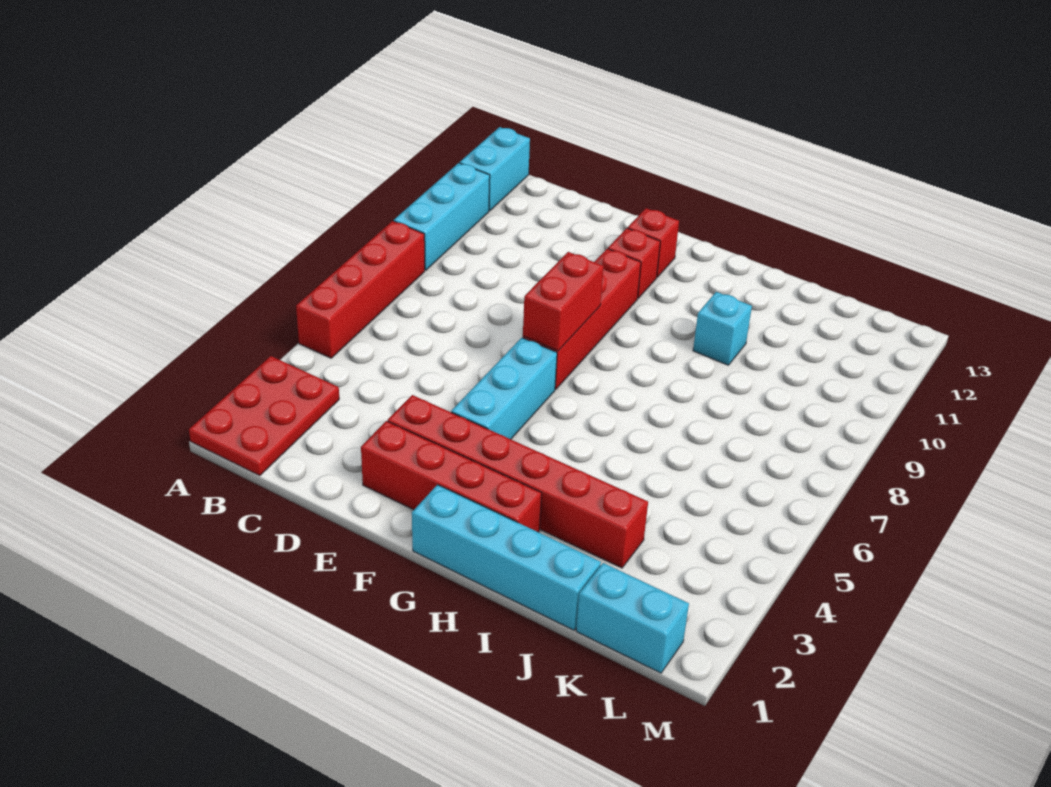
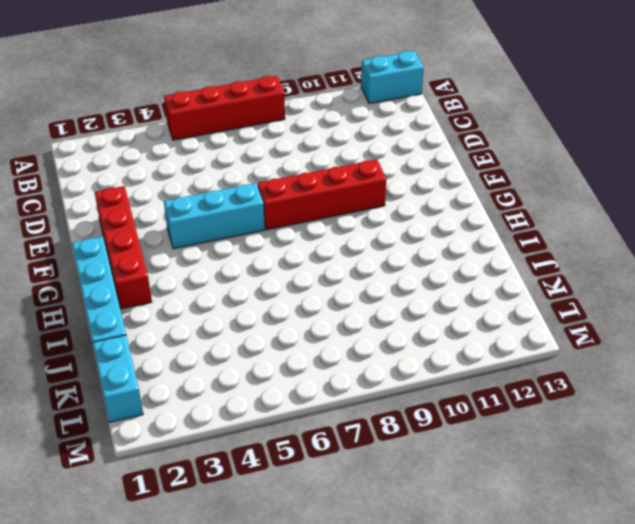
none -> red plate A1:B3 level 1
none -> cyan brick A9:A11 level 1
none -> red brick E3:J3 level 1

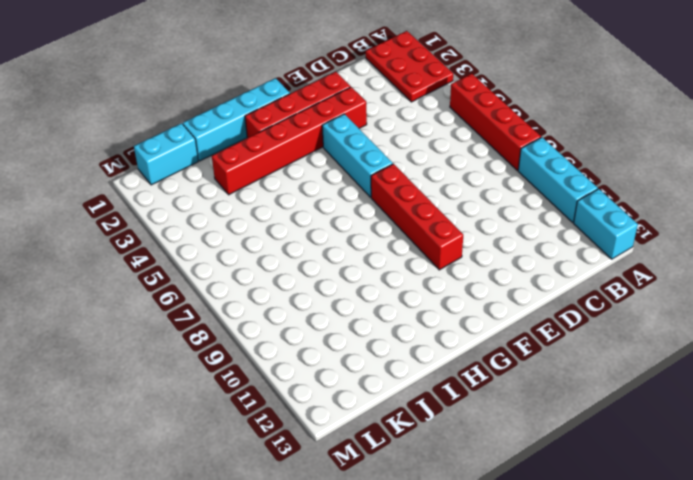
none -> red brick F11 level 1
none -> red brick F12 level 1
none -> cyan brick I10 level 1

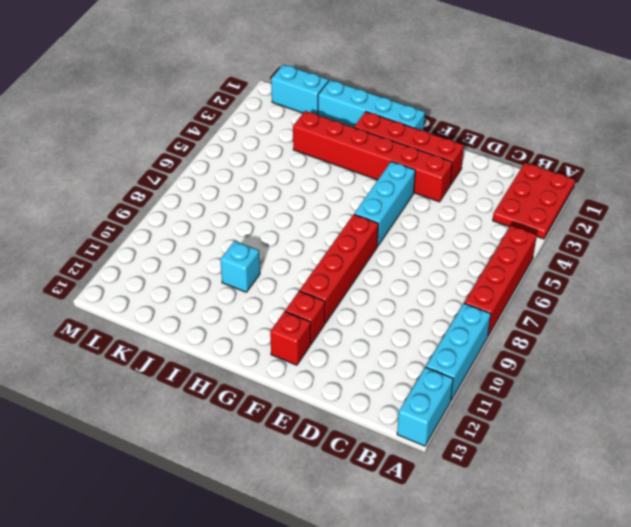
none -> red brick F7:F8 level 2

